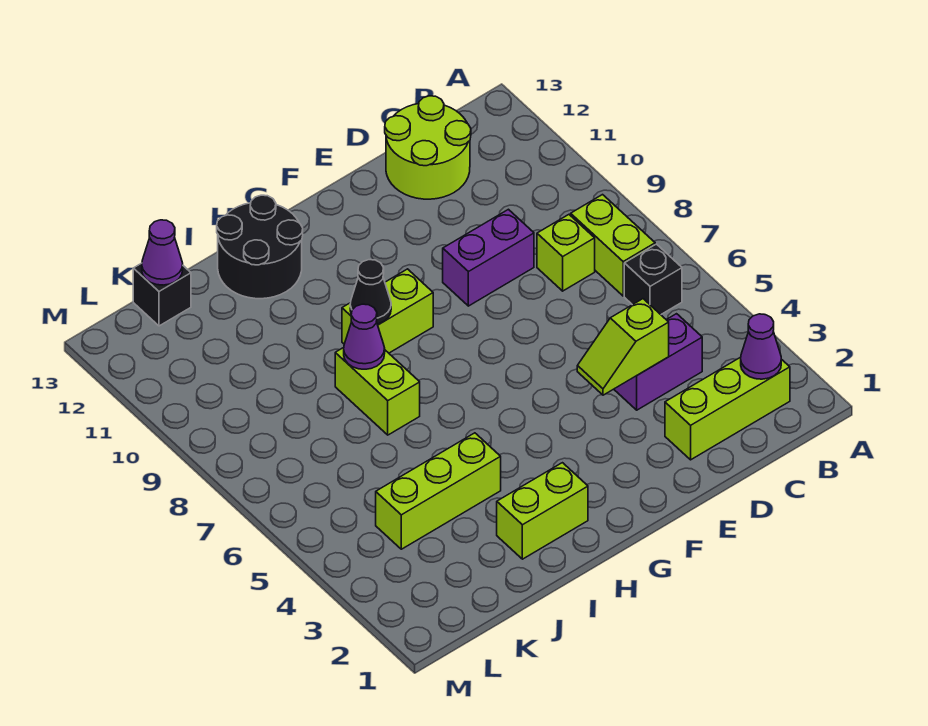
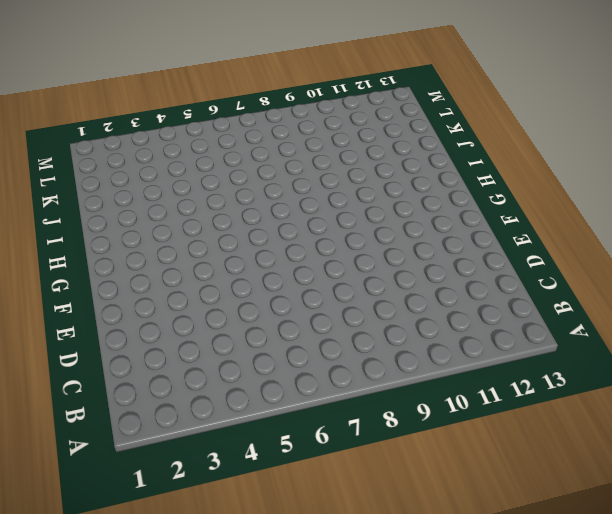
none -> lime brick B2:D2 level 1
none -> black brick B6 level 1
none -> lime brick B7:B8 level 1

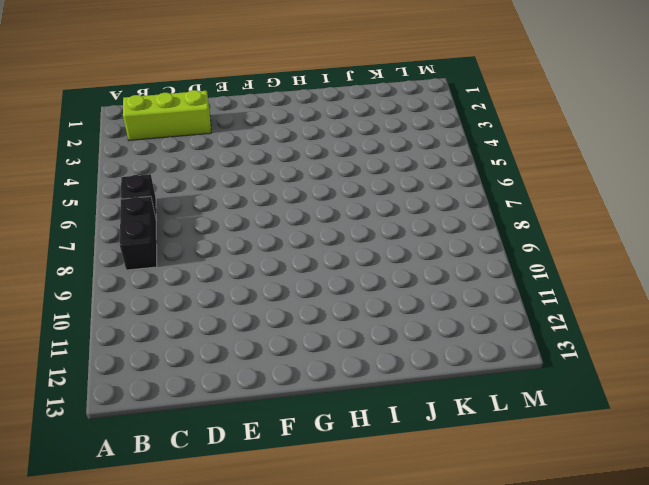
black brick B7:B8 level 1 -> lime brick B7:B8 level 1
none -> purple brick C4:D4 level 1
none -> lime brick C8 level 1
none -> lime round brick C12:D13 level 1

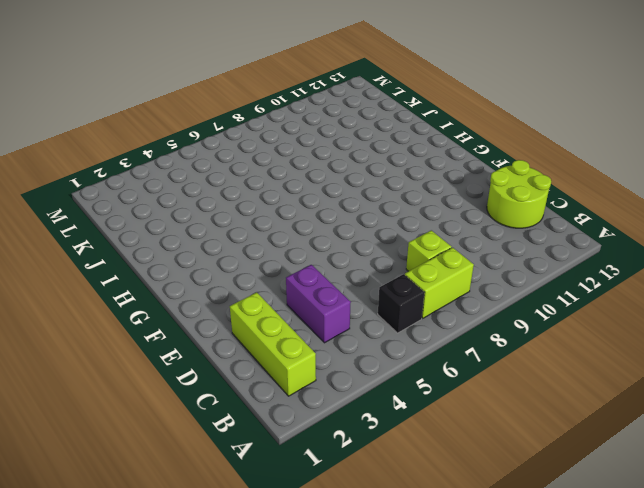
none -> purple brick D9:E9 level 1
none -> lime brick G9:H9 level 1
none -> lime brick H2:I2 level 1

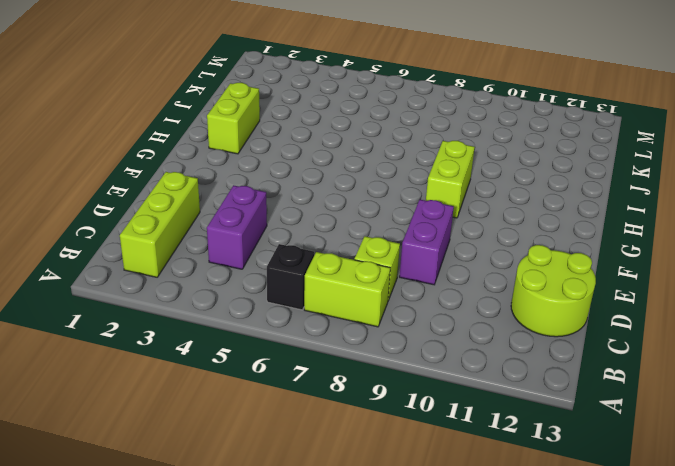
none -> black round brick H12:I13 level 1
none -> lime brick I4:K4 level 1
none -> lime brick I7:I8 level 1

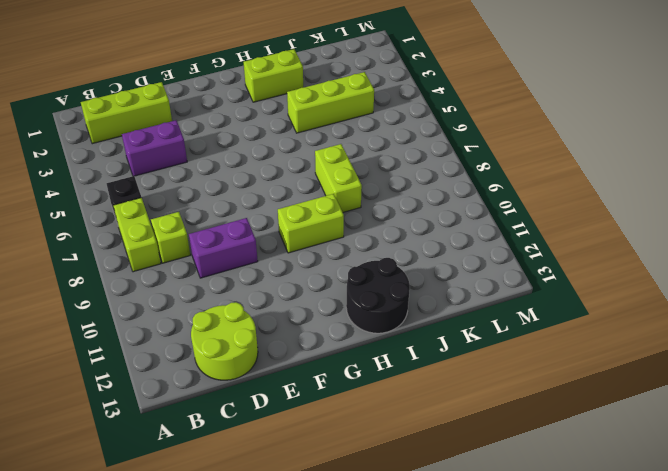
none -> black brick K13 level 1
none -> purple cone B2 level 2
none -> lime slope D4:E4 level 2 top D

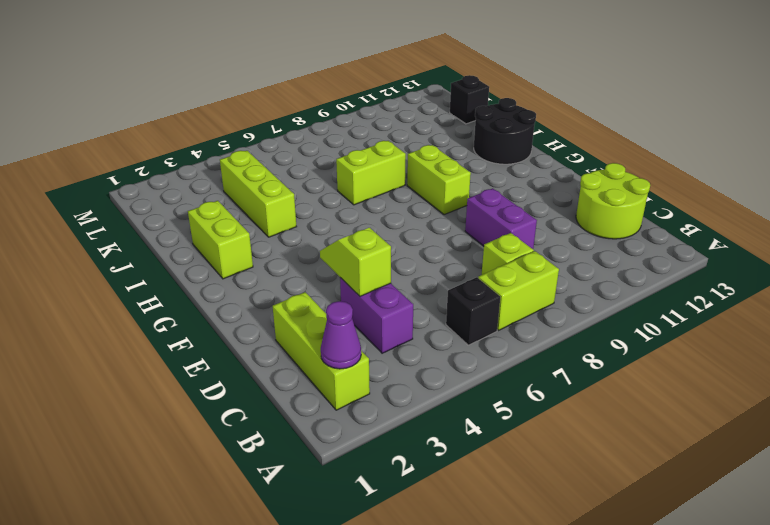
none -> black cone H9 level 2
none -> purple cone I8 level 2
none -> purple cone K13 level 2

